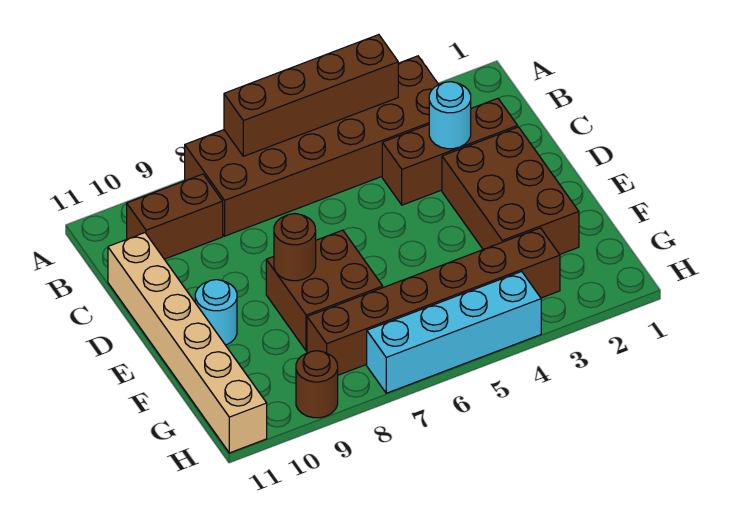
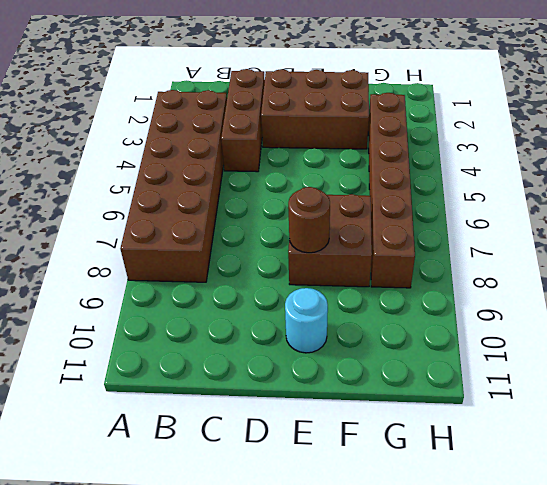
none -> brown brick B9:B10 level 1
none -> tan brick C11:H11 level 1
none -> cyan brick H4:H7 level 1

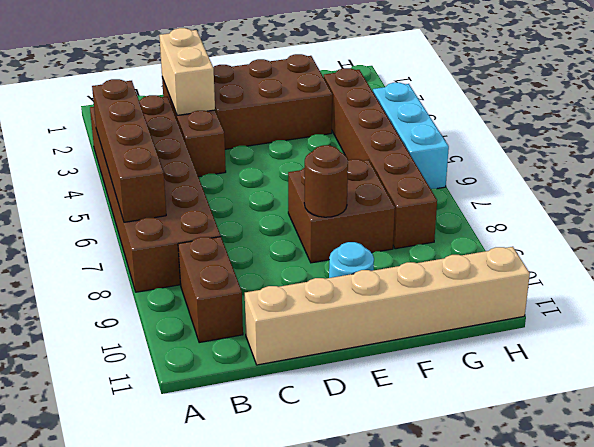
tan brick C2:C3 level 2 -> cyan round brick C3 level 2
cyan brick H4:H6 level 1 -> cyan brick H4:H7 level 1
none -> brown round brick H9 level 1

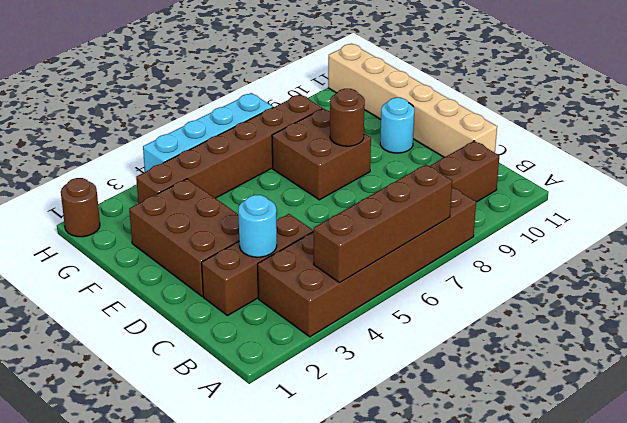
brown round brick H1 level 1 -> brown round brick H9 level 1

